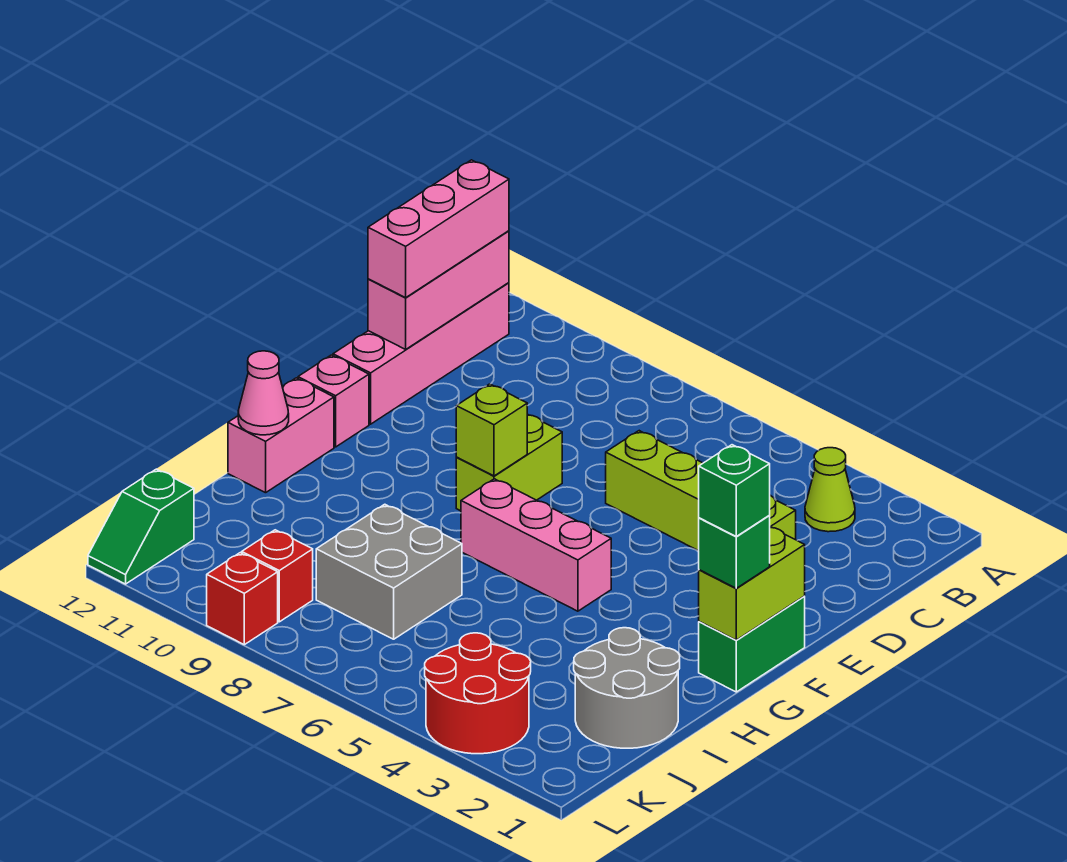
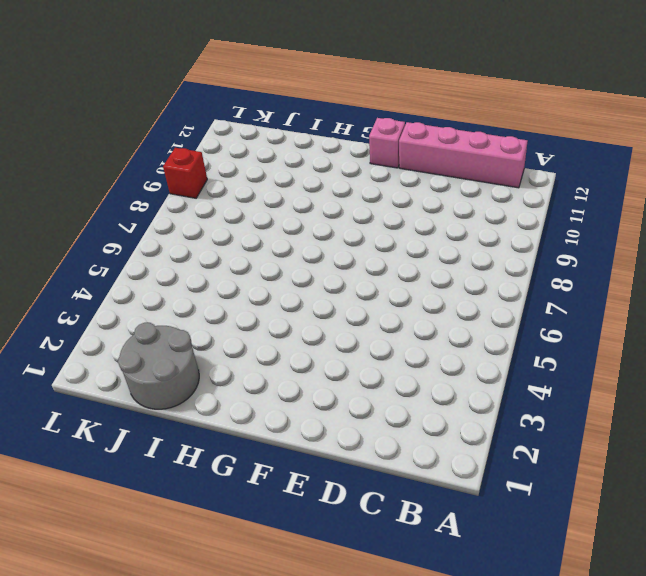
none -> lime cone B3 level 1
none -> lime brick D3:D6 level 1
none -> lime brick E8:F8 level 1

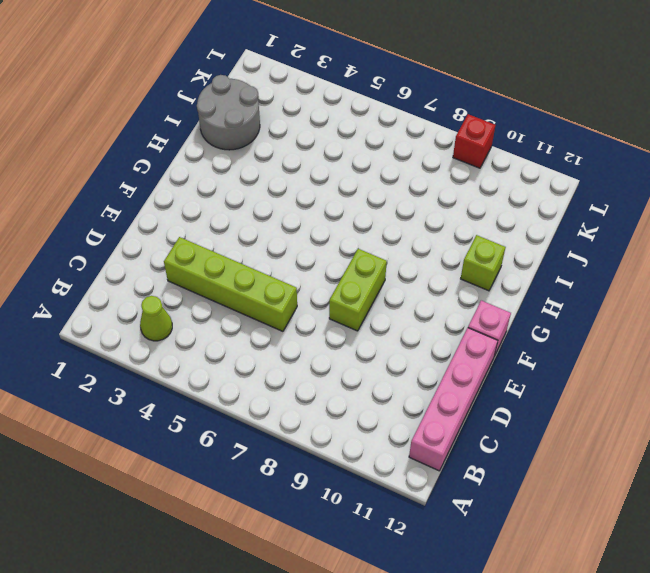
lime brick H11 level 1 -> lime brick F8 level 2
none -> green brick F1:G1 level 1
none -> pink brick G5:G7 level 1
none -> pink brick G12:H12 level 1

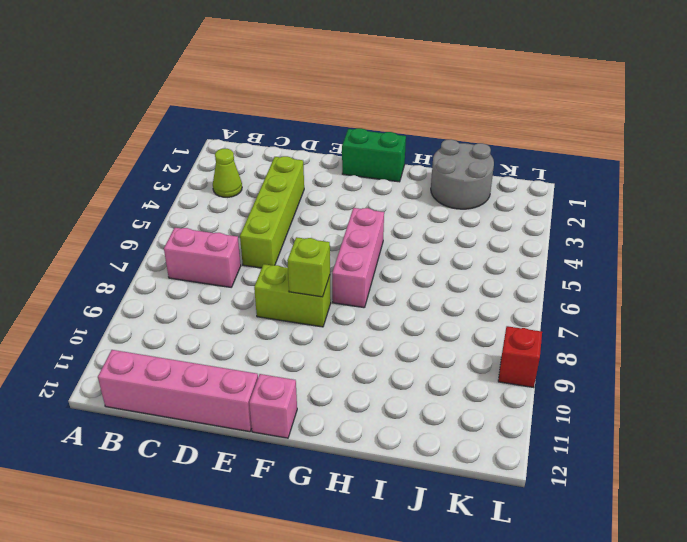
pink brick B7:C7 level 1 -> pink brick G12:H12 level 1
none -> grey brick I7:J8 level 1
none -> red round brick K3:L4 level 1
none -> red brick K9 level 1

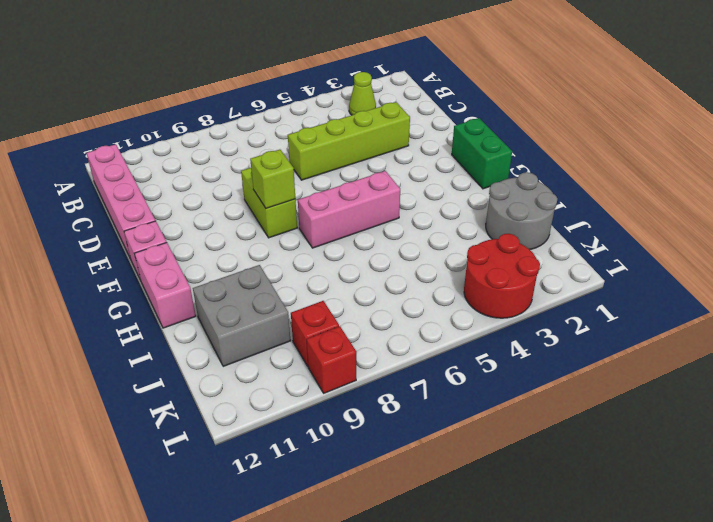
grey brick I10:J11 level 1 -> grey brick I7:J8 level 1
none -> green slope K12:L12 level 1 top K
none -> pink brick B12:D12 level 2
none -> lime brick F1:G1 level 2

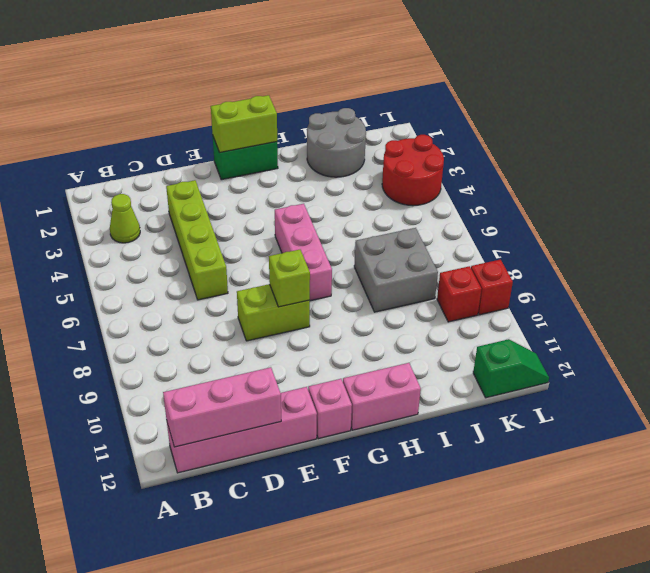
none -> pink cone H12 level 2
none -> pink brick B12:D12 level 3
none -> green brick G1 level 3

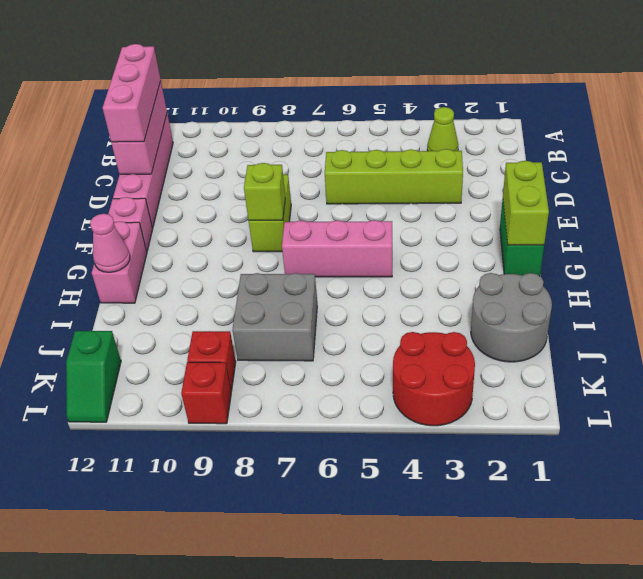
none -> green brick G1 level 3
none -> green brick G1 level 4

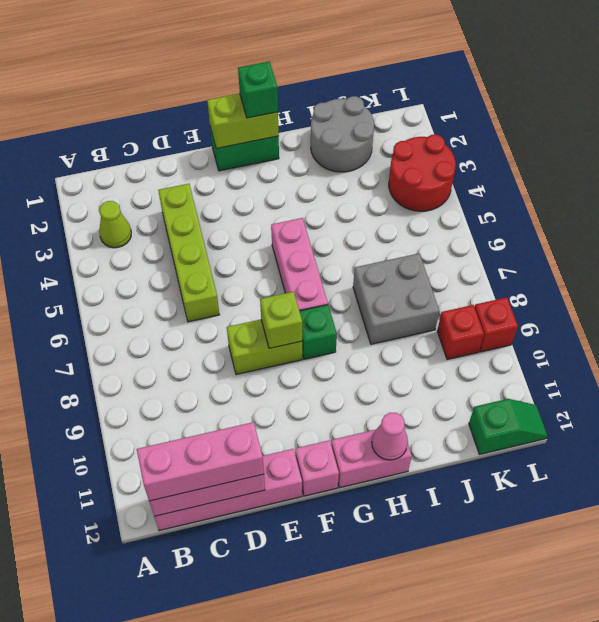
green brick G8 level 1 -> green brick G1 level 4

